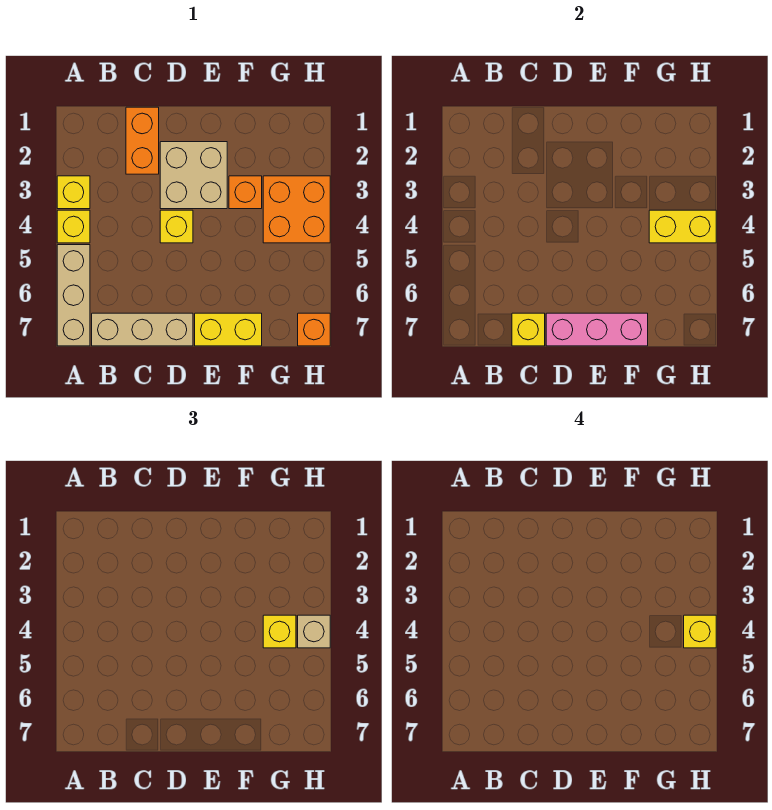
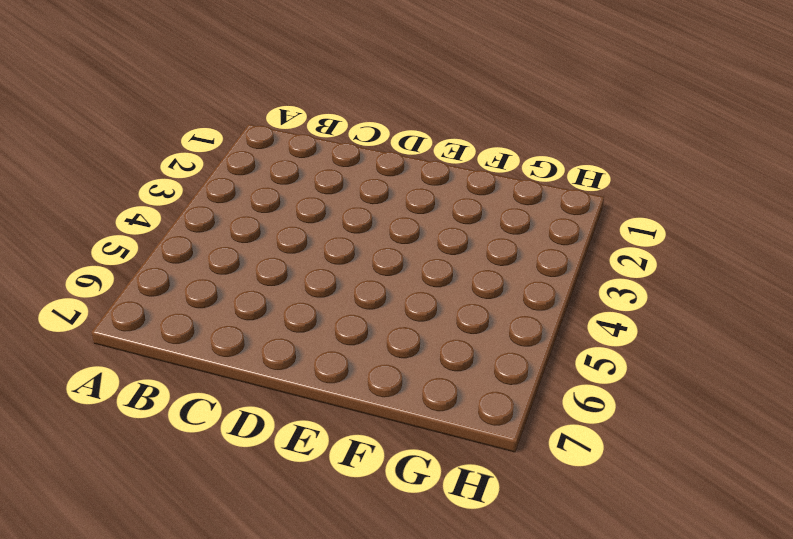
none -> yellow brick A3 level 1
none -> yellow brick A4 level 1
none -> tan brick A5:A7 level 1

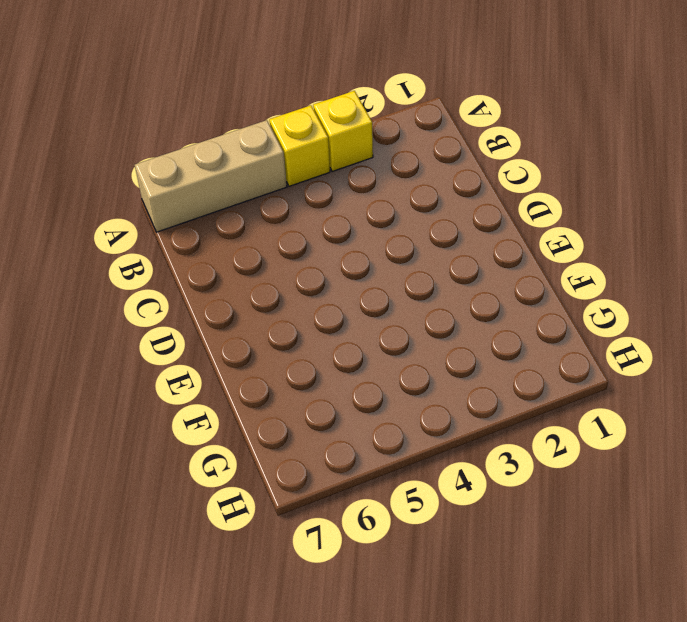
none -> tan brick B7:D7 level 1
none -> orange brick C1:C2 level 1
none -> tan brick D2:E3 level 1

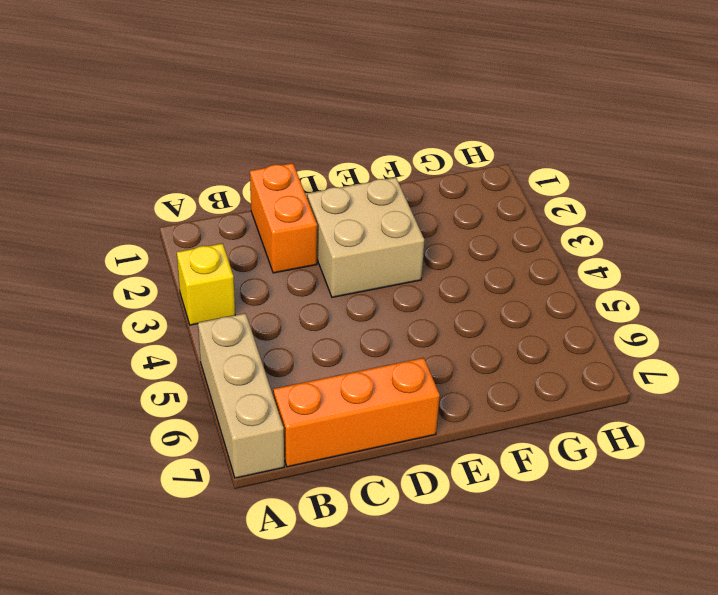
orange brick B7:D7 level 1 -> tan brick B7:D7 level 1
none -> yellow brick A4 level 1
none -> yellow brick D4 level 1
none -> yellow brick E7:F7 level 1

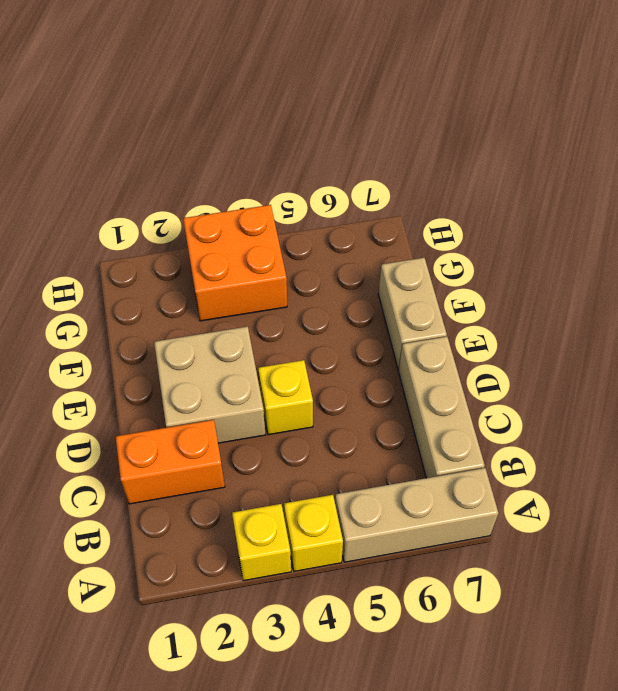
tan brick E7:F7 level 1 -> yellow brick E7:F7 level 1
none -> orange brick F3 level 1
none -> orange brick H7 level 1
none -> yellow brick C7 level 2

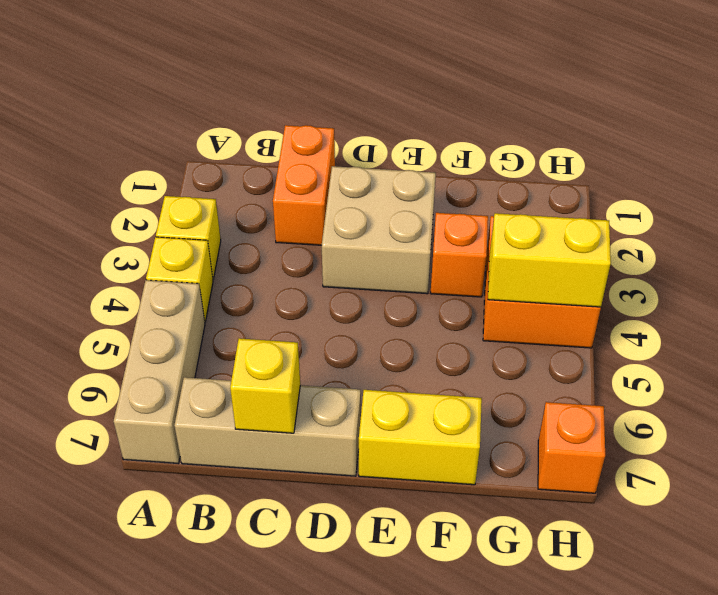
none -> yellow brick D4 level 1
none -> pink brick D7:F7 level 2
none -> yellow brick G4 level 3

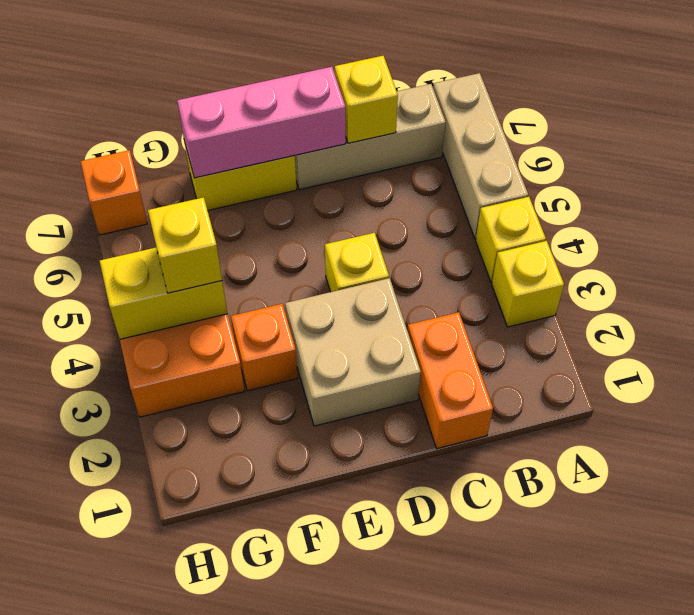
none -> tan brick H4 level 3
none -> yellow brick H4 level 4

